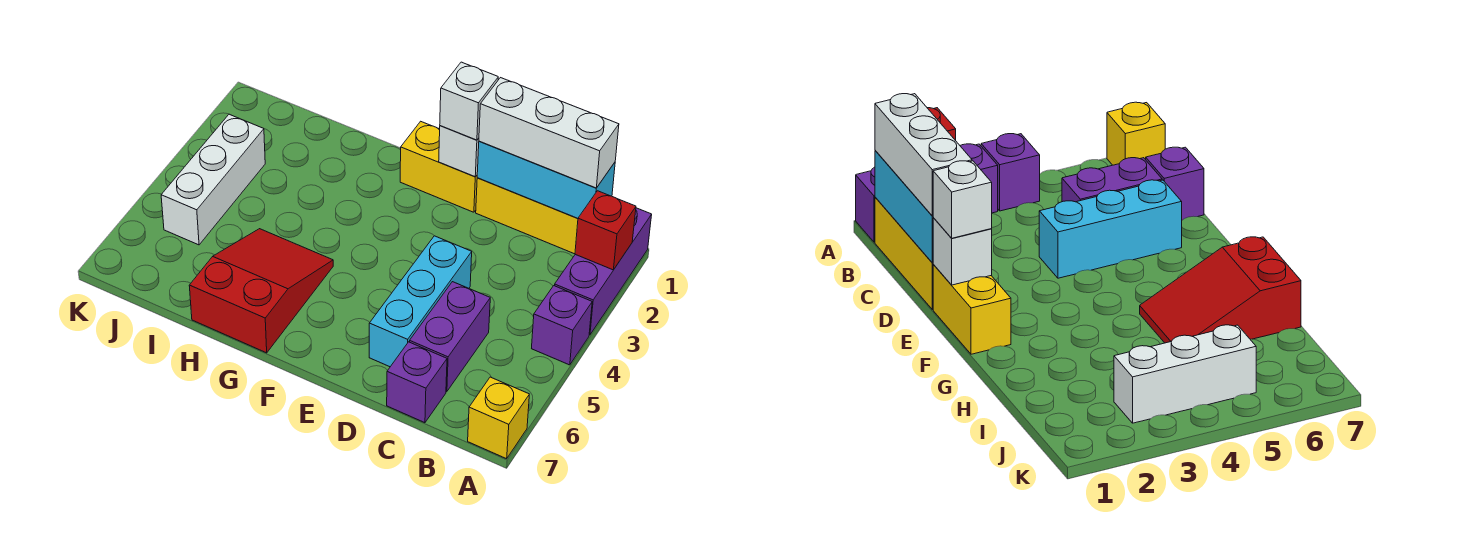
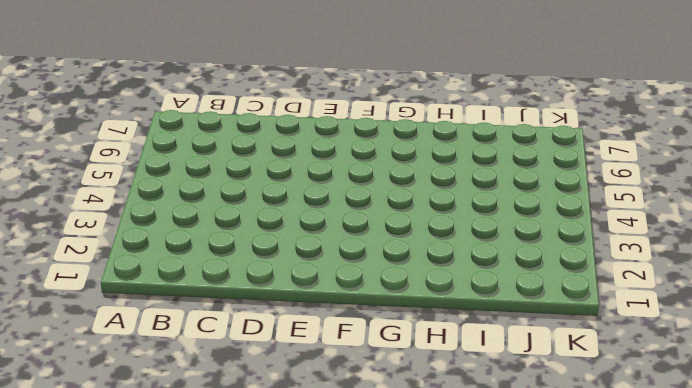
none -> purple brick A1:A3 level 1
none -> purple brick A4 level 1
none -> yellow brick A7 level 1

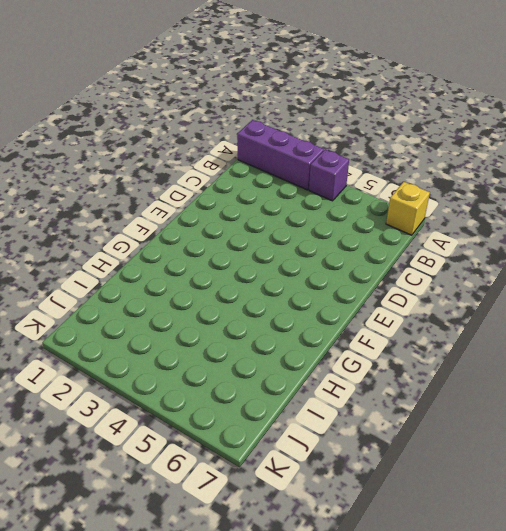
none -> yellow brick B1:D1 level 1
none -> purple brick C5:C6 level 1
none -> purple brick C7 level 1

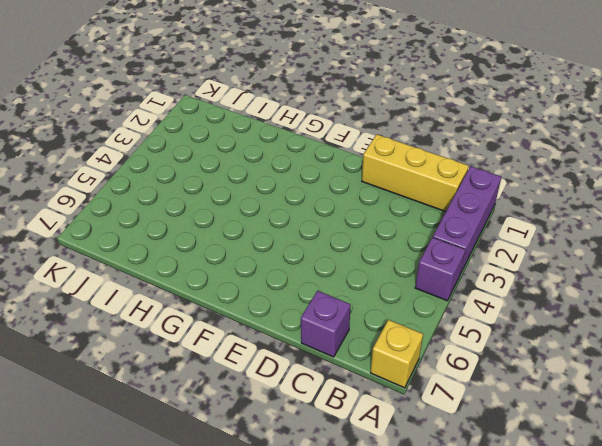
none -> purple brick C5:C6 level 1
none -> cyan brick D4:D6 level 1
none -> yellow brick E1:F1 level 1

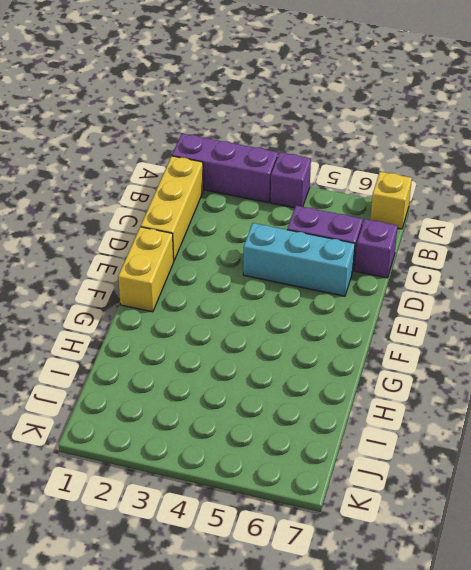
none -> red slope G5:H7 level 1 top 7
none -> white brick J3:J5 level 1
none -> red brick A2 level 2

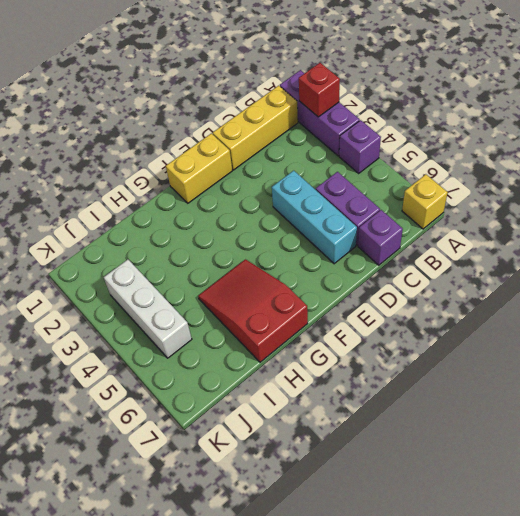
none -> cyan brick B1:D1 level 2
none -> white brick E1 level 2
none -> white brick B1:D1 level 3

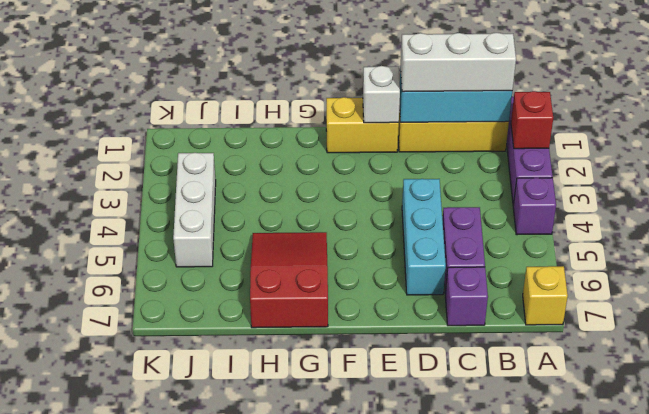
none -> white brick E1 level 3

